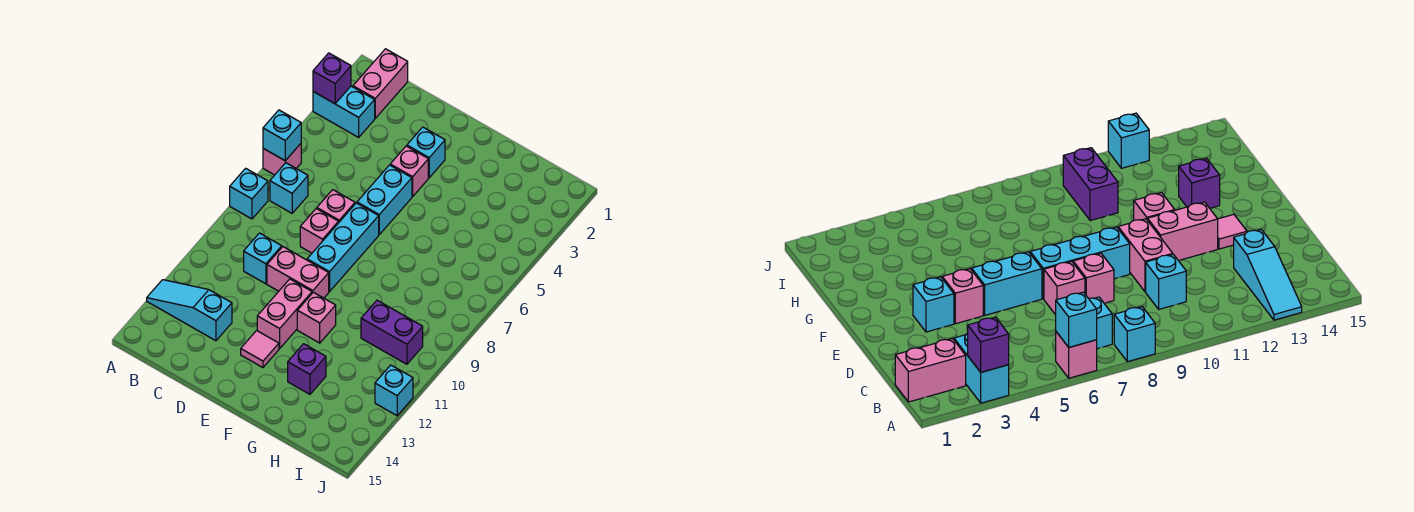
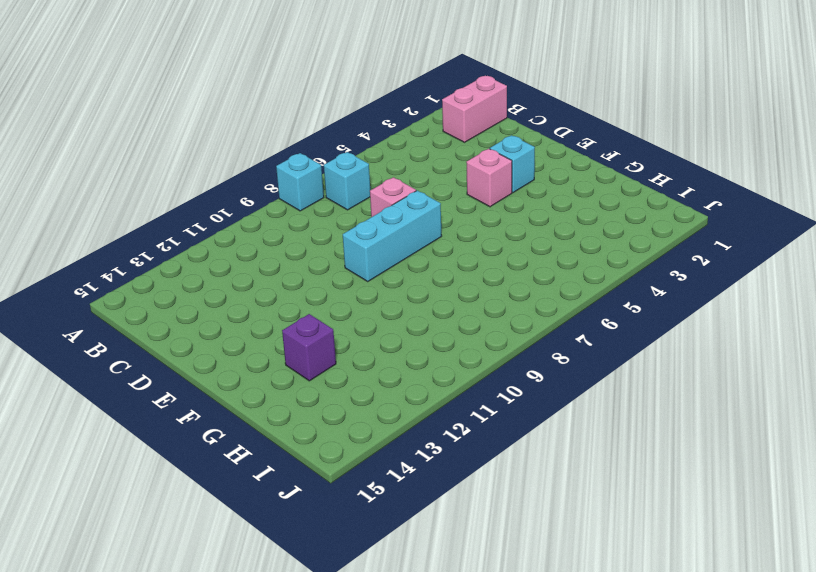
none -> cyan brick A3:B3 level 1
none -> pink brick A6 level 1
none -> cyan slope A13:C13 level 1 top C

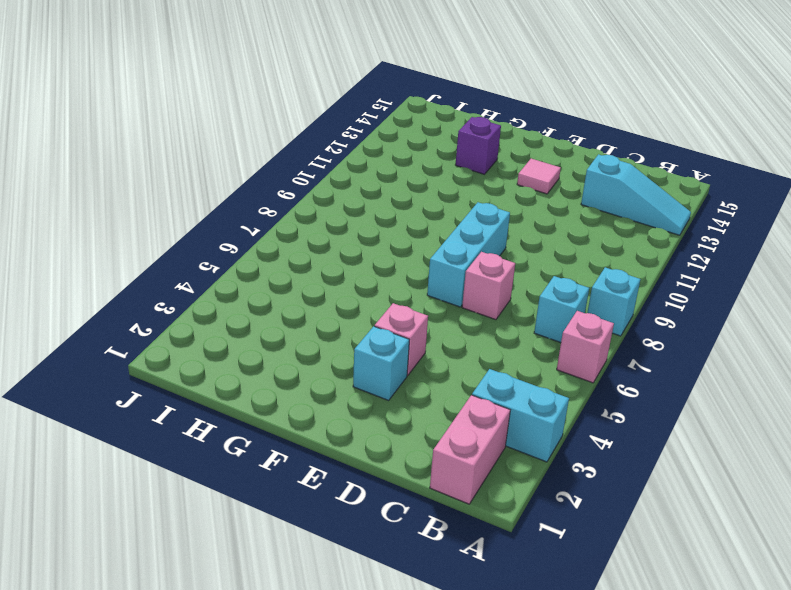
none -> cyan brick C10 level 1
none -> pink brick D8 level 1
none -> pink brick D10:E10 level 1

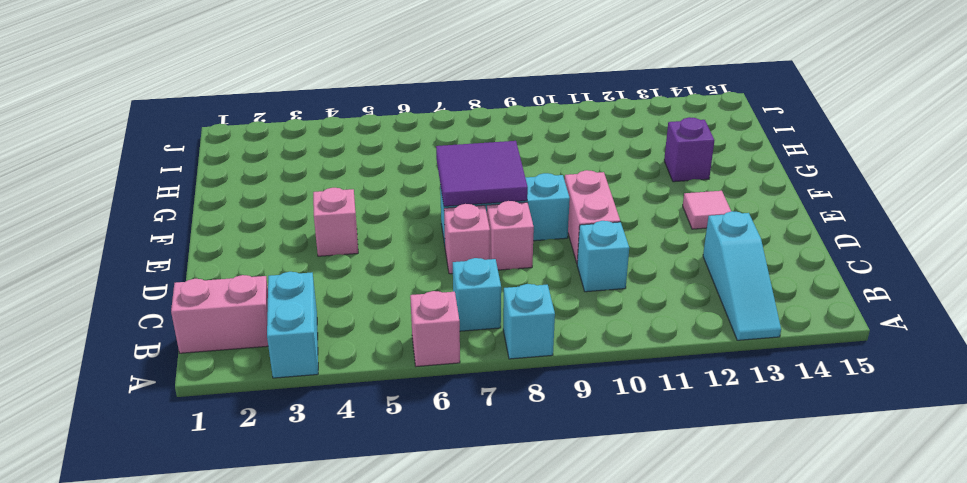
purple tile E7:F8 level 2 -> none
none -> cyan brick E3 level 1
none -> cyan brick E5:E6 level 1
none -> pink brick E11:E12 level 1

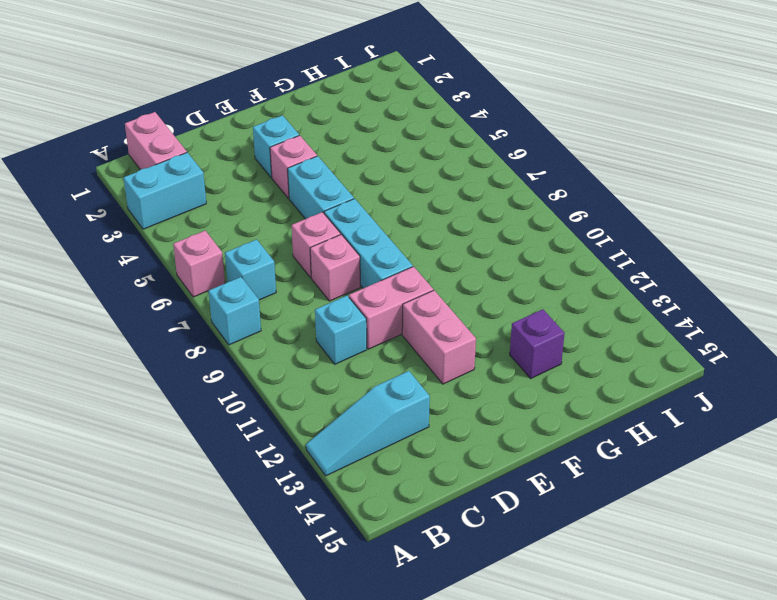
none -> pink tile E13 level 1
none -> pink brick F11 level 1
none -> purple brick H10:I10 level 1

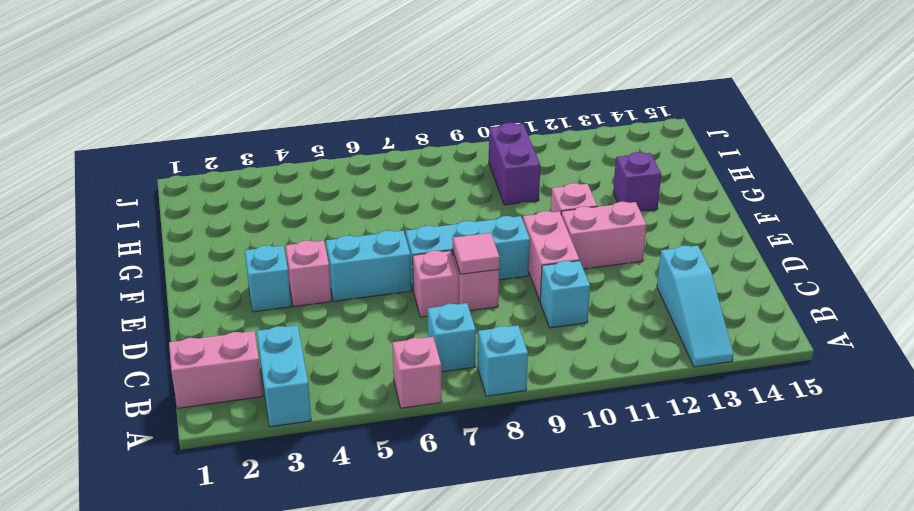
pink tile D8 level 2 -> pink tile E13 level 1
none -> cyan brick J12 level 1
none -> purple brick A3 level 2
none -> cyan brick A6 level 2

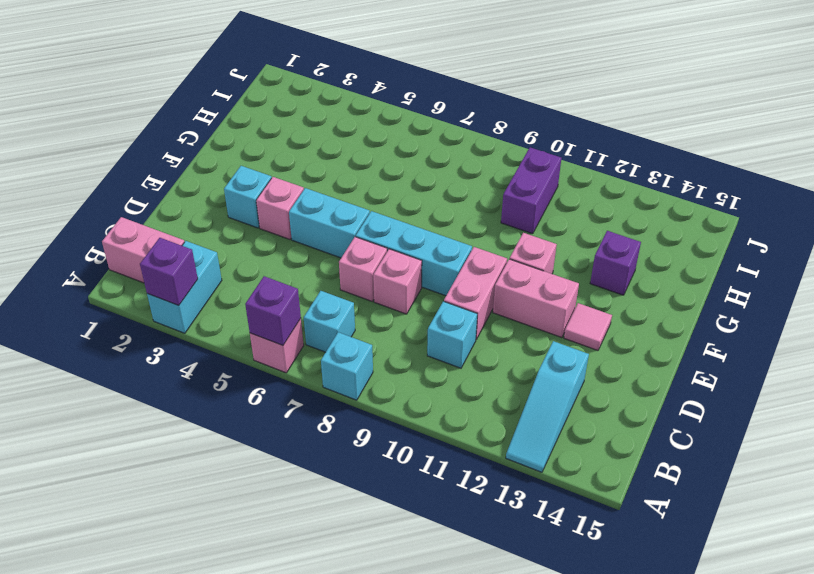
purple brick A6 level 2 -> cyan brick A6 level 2
none -> cyan brick J12 level 1

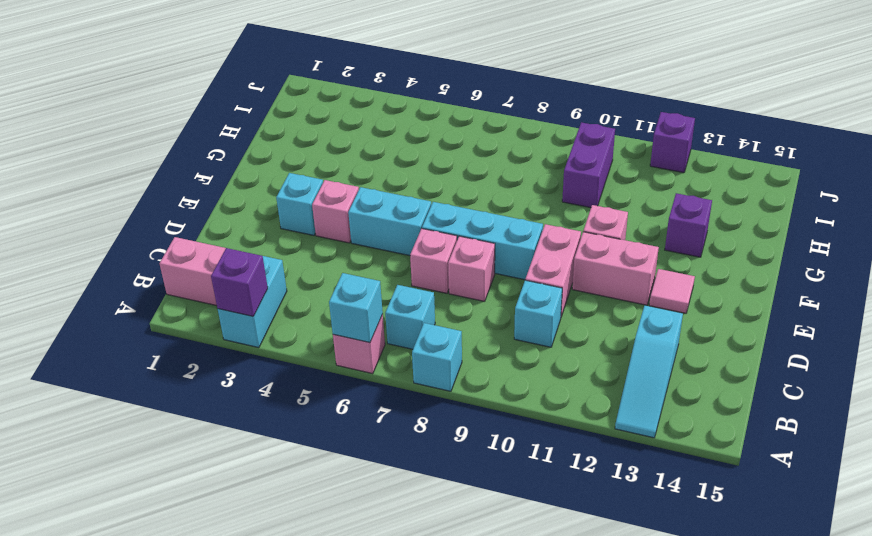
purple brick J12 level 1 -> cyan brick J12 level 1

